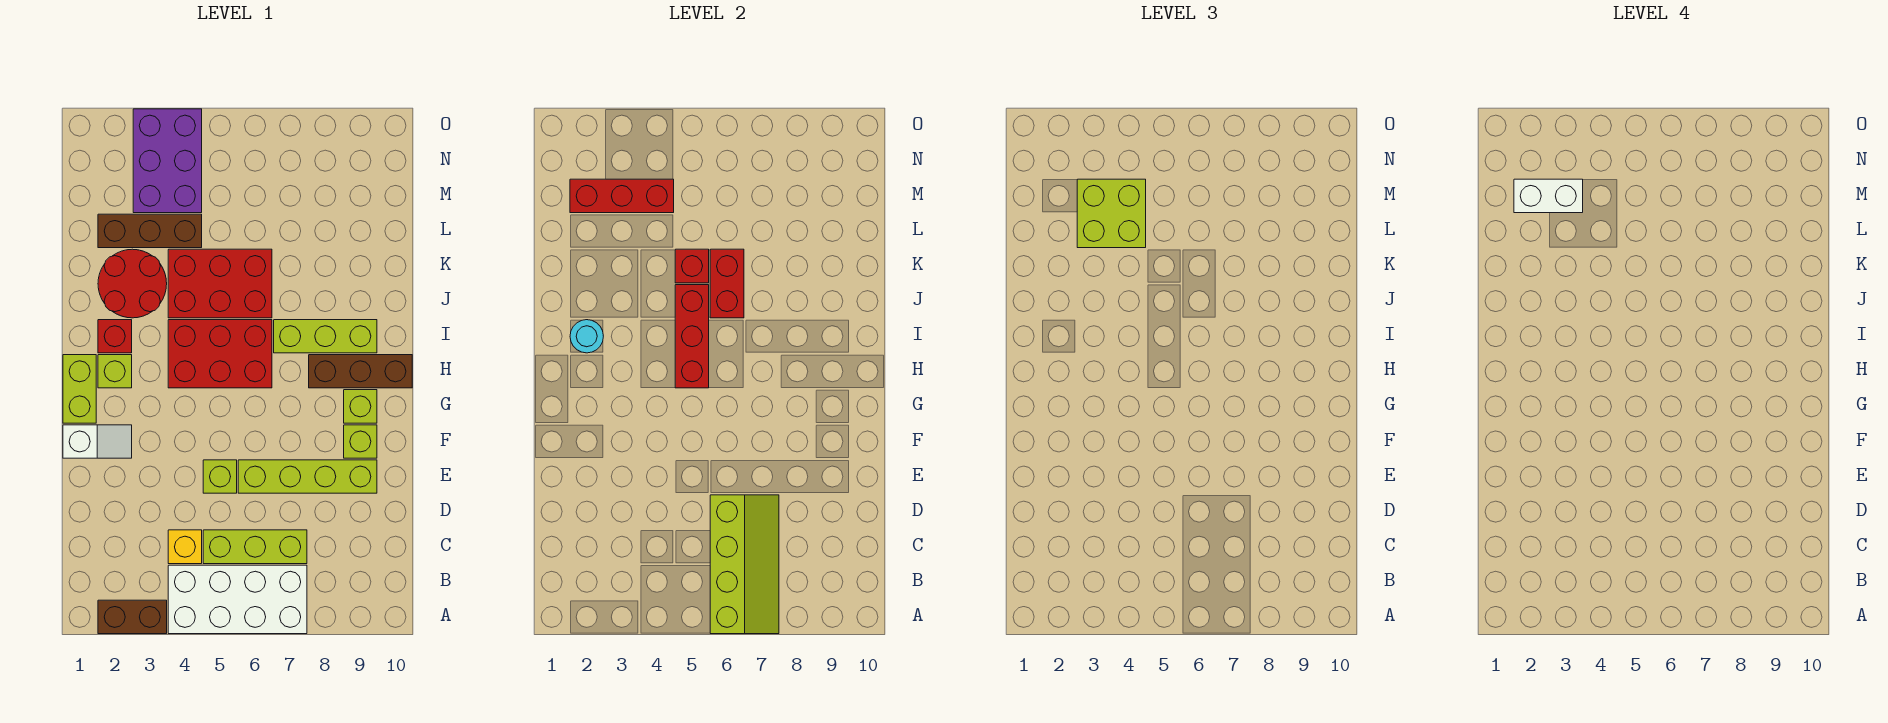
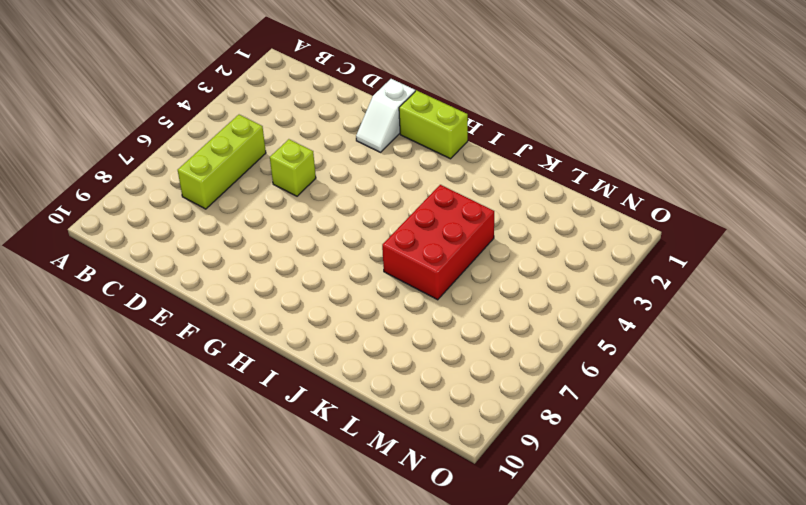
none -> brown brick A2:A3 level 1
none -> white brick A4:B7 level 1
none -> yellow brick C4 level 1

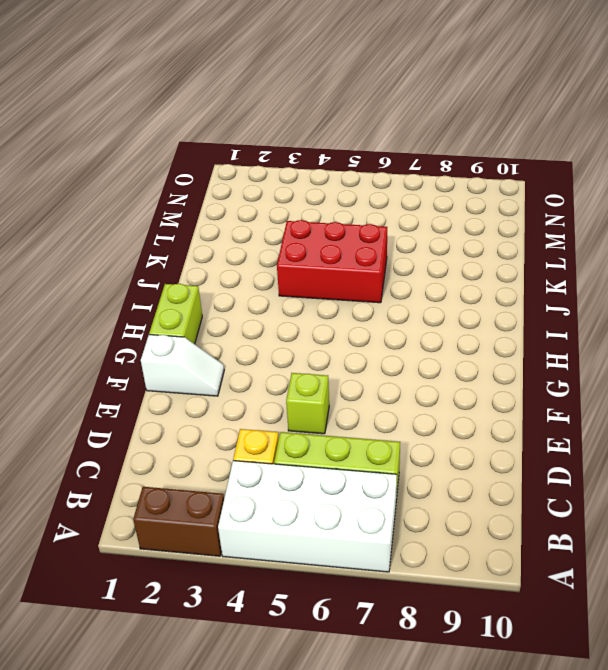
none -> lime brick E6:E9 level 1
none -> lime brick F9 level 1
none -> lime brick G9 level 1

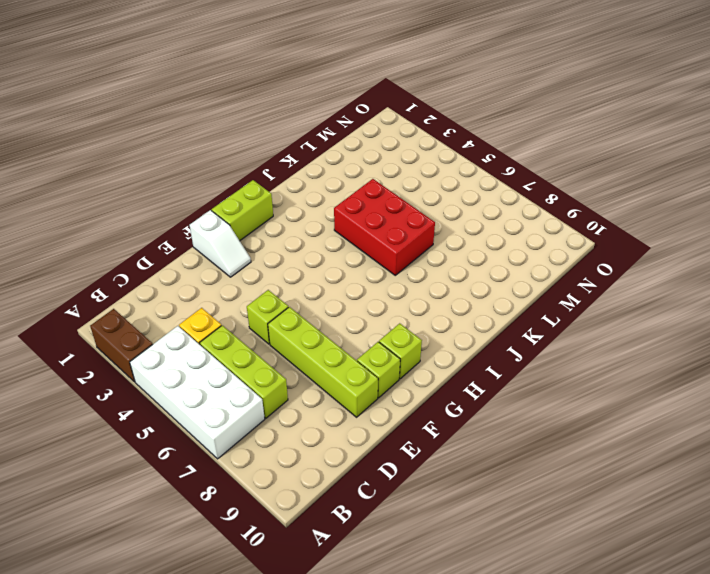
none -> lime brick H2 level 1
none -> red brick H4:I6 level 1
none -> brown brick H8:H10 level 1

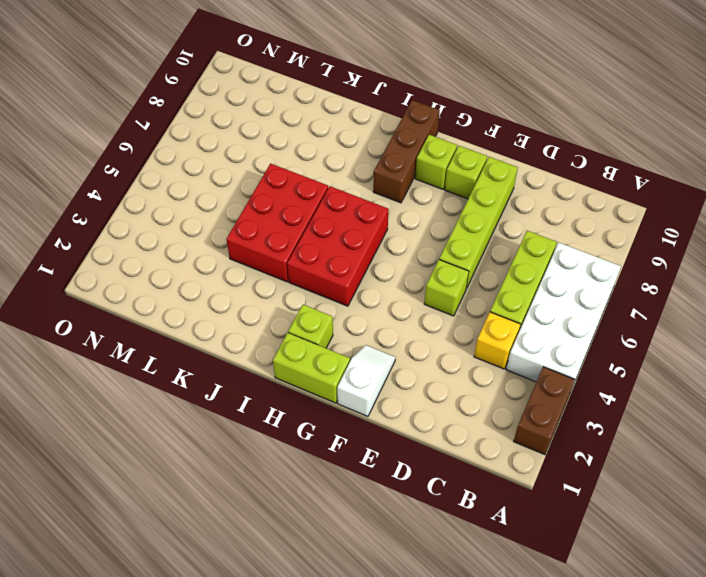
none -> red brick I2 level 1
none -> lime brick I7:I9 level 1
none -> red round brick J2:K3 level 1

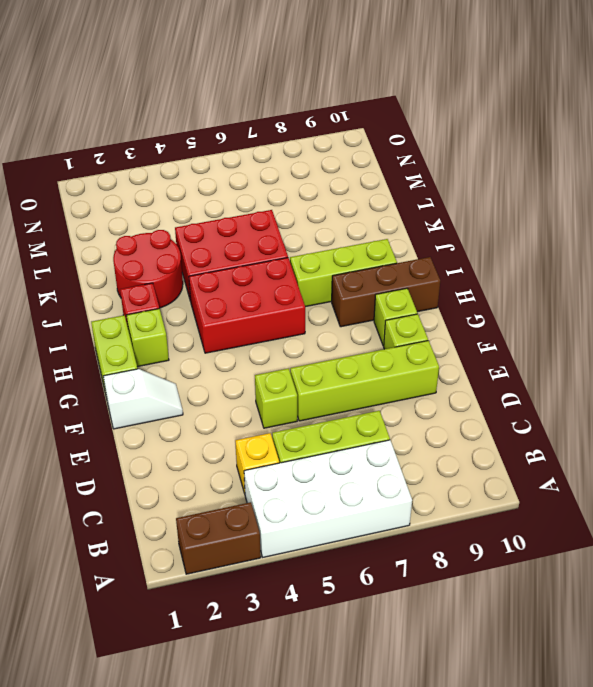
none -> brown brick L2:L4 level 1
none -> purple brick M3:O4 level 1
none -> lime slope A6:D7 level 2 top 6

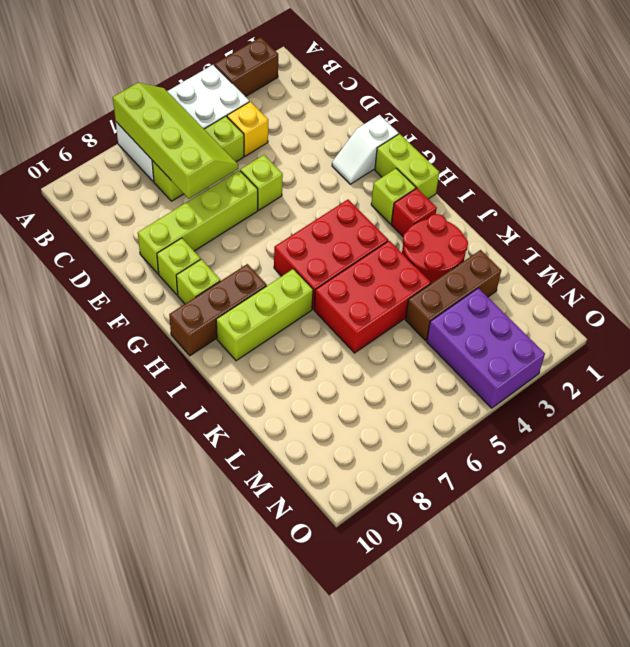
lime slope A6:D7 level 2 top 7 -> lime slope A6:D7 level 2 top 6
none -> red brick H5:J5 level 2
none -> cyan round brick I2 level 2
none -> red brick J6:K6 level 2

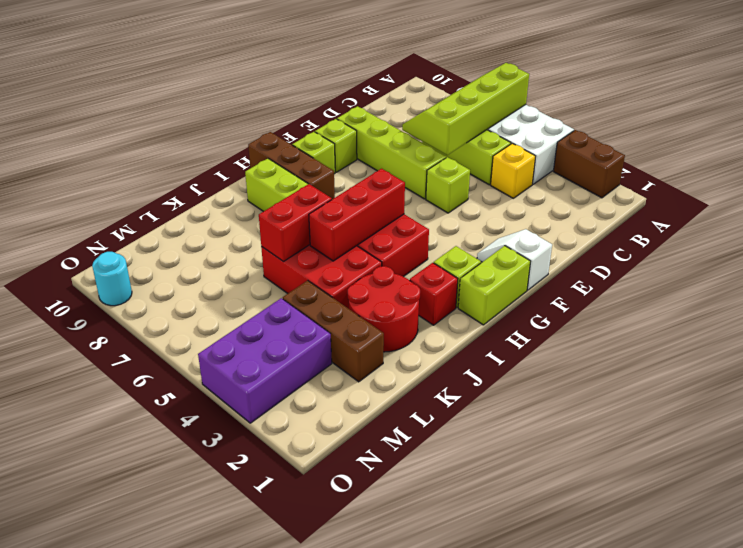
cyan round brick O9 level 1 -> cyan round brick I2 level 2
none -> red brick K5 level 2
none -> red brick M2:M4 level 2
none -> lime brick L3:M4 level 3

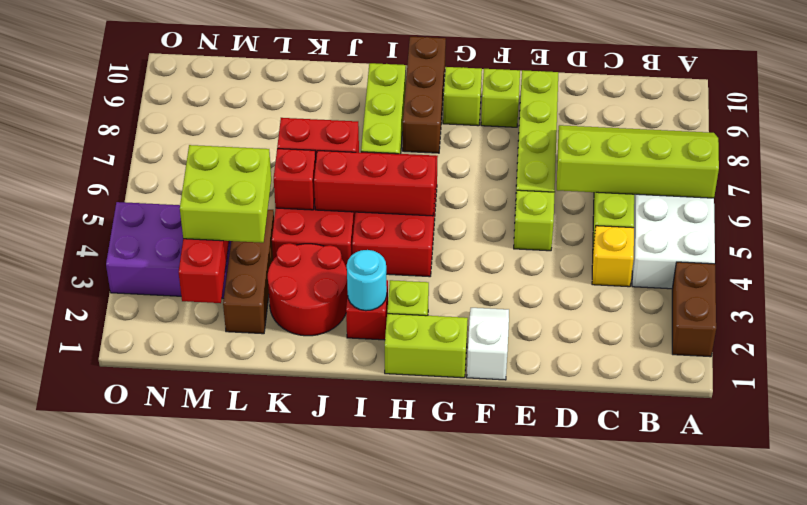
none -> white brick M2:M3 level 4

